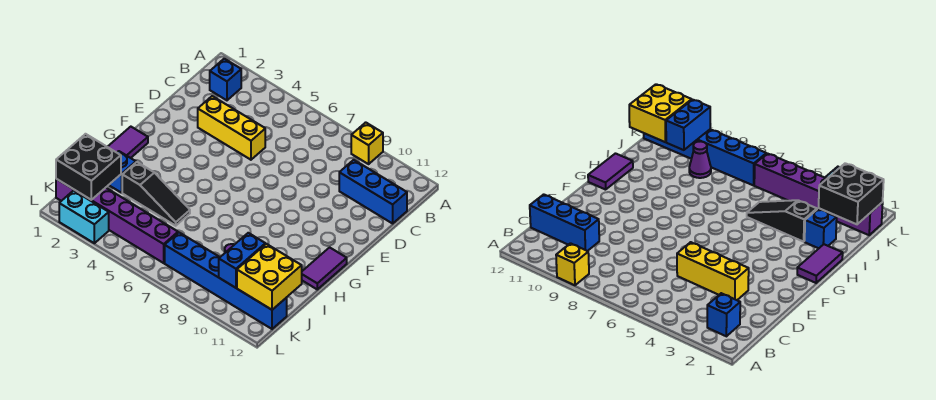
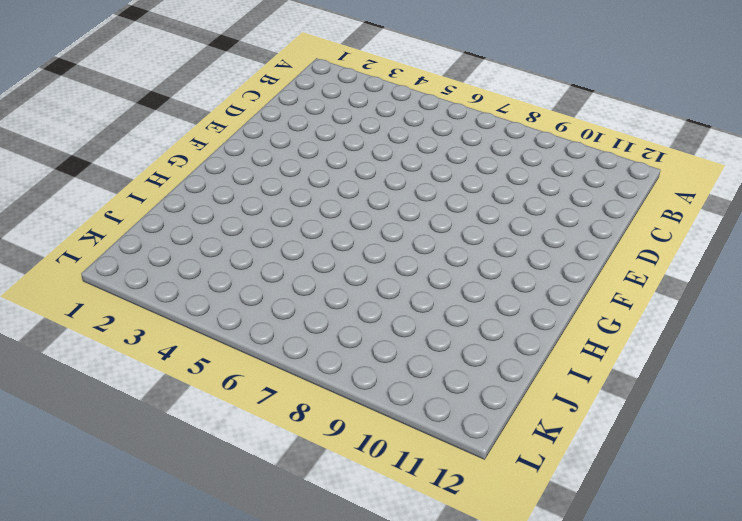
none -> yellow brick A9 level 1
none -> blue brick B2 level 1
none -> blue brick C10:C12 level 1

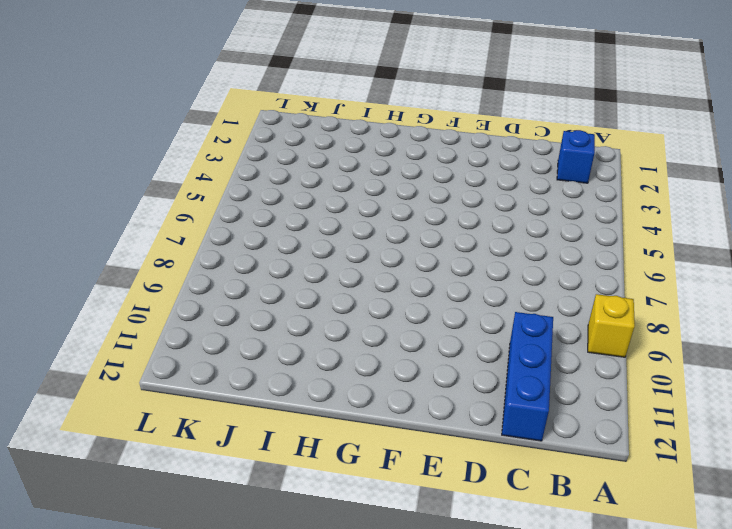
none -> yellow brick D3:D5 level 1
none -> purple tile G1:H1 level 1
none -> purple tile G12:H12 level 1

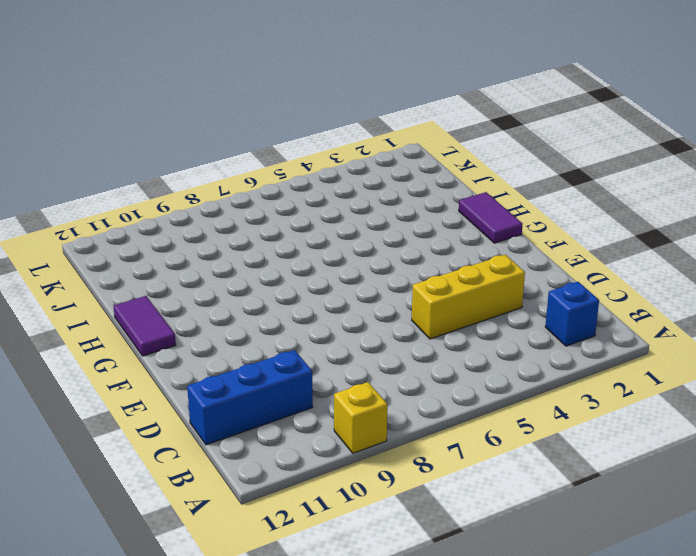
none -> blue brick I2 level 1
none -> black slope I3:I5 level 1 top 3
none -> purple cone J9 level 1

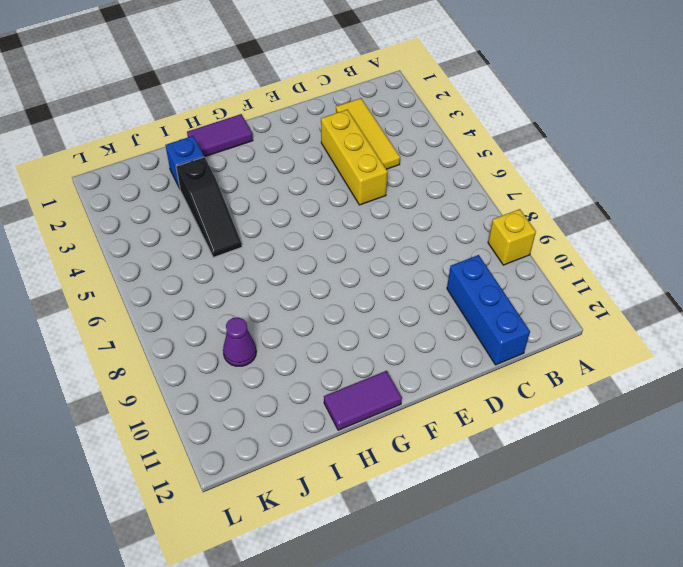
yellow tile C2:C4 level 1 -> none
none -> blue brick B2 level 1
none -> purple brick K1:K6 level 1
none -> blue brick K7:K12 level 1

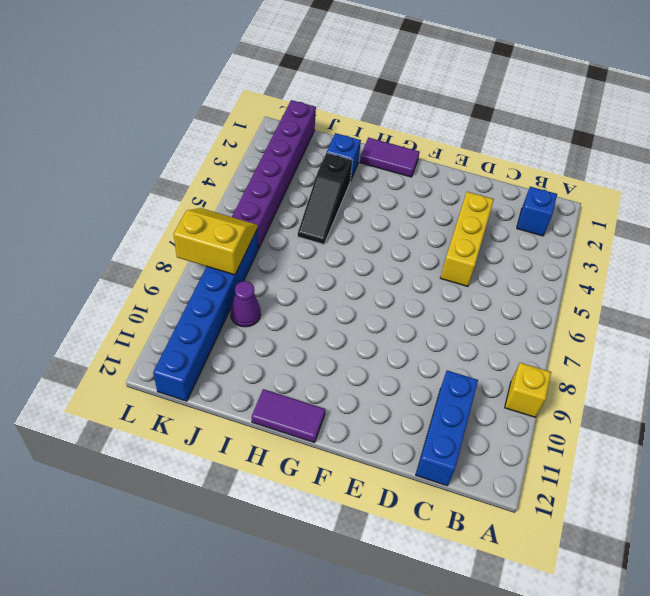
yellow slope K7:L8 level 2 top 8 -> none
none -> cyan brick L2:L3 level 1
none -> black brick J1:K2 level 2
none -> blue brick J10:K10 level 2

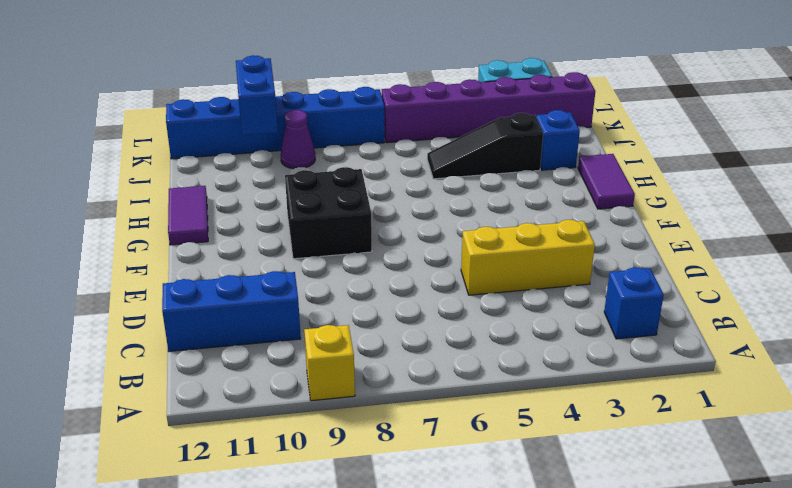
black brick F8:G9 level 1 -> black brick J1:K2 level 2
none -> yellow brick J11:K12 level 2

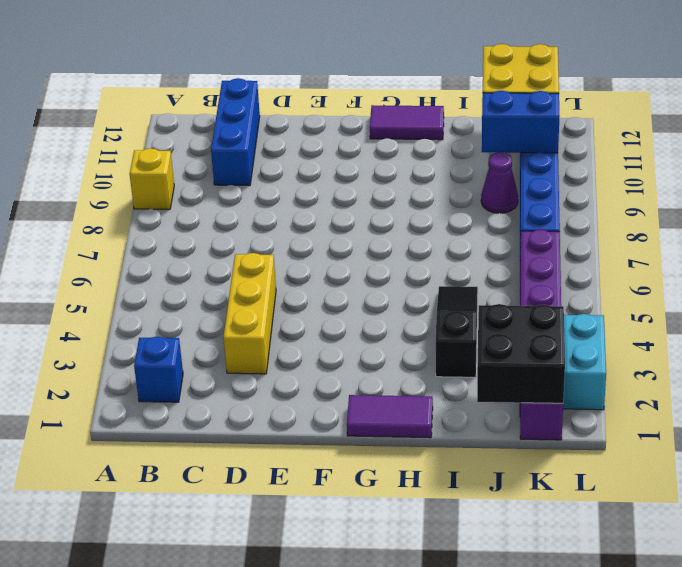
none -> blue brick I2 level 1

